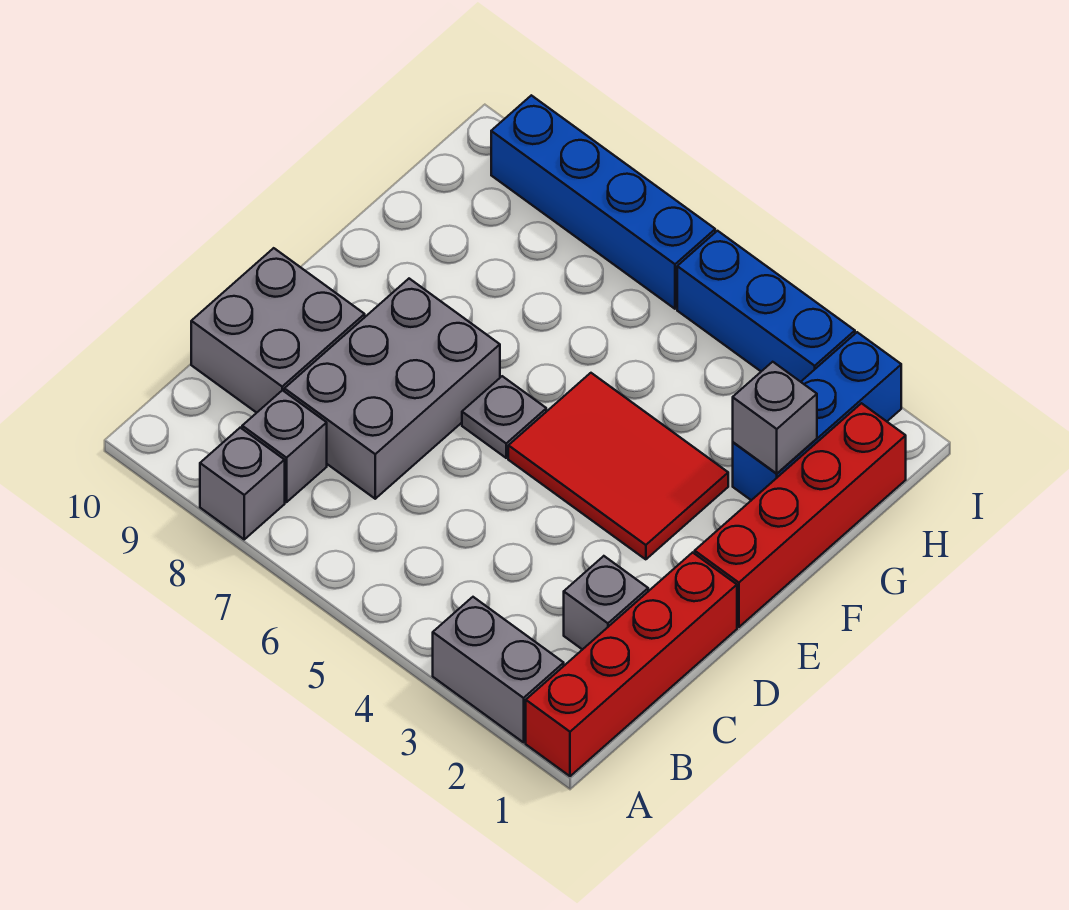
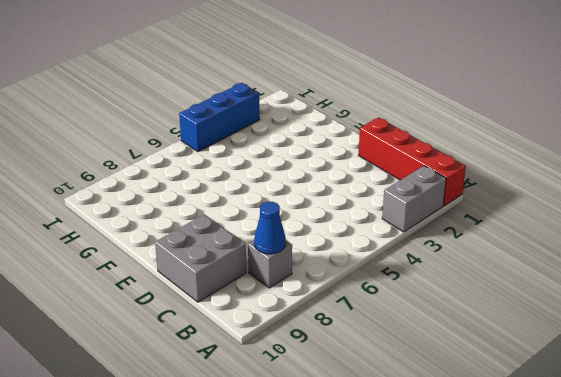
blue cone B8 level 2 -> none
none -> grey brick A8 level 1
none -> grey brick C2 level 1
none -> grey brick C7:E8 level 1

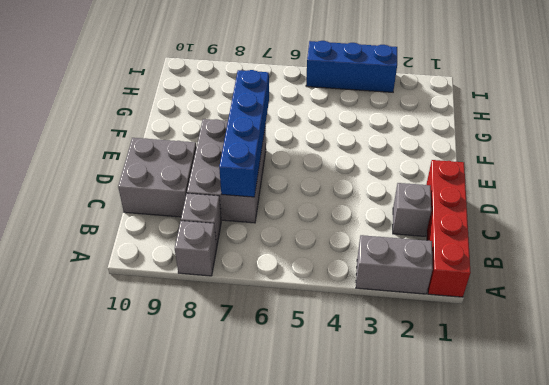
blue brick C7:F7 level 2 -> blue brick I6:I9 level 1
none -> red brick E1:H1 level 1
none -> red tile E3:F5 level 1
none -> grey plate E6 level 1

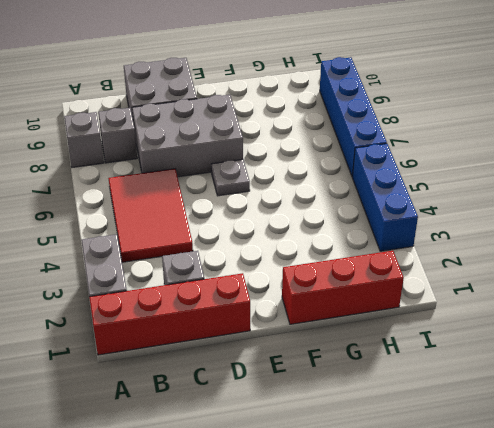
red tile B4:C6 level 1 -> red tile E3:F5 level 1
red brick F1:H1 level 1 -> red brick E1:H1 level 1
none -> blue brick G2:I2 level 1
none -> grey brick G2 level 2

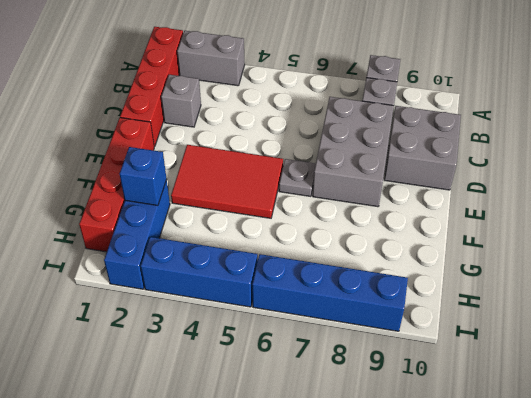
blue brick G2 level 2 -> grey brick G2 level 2

